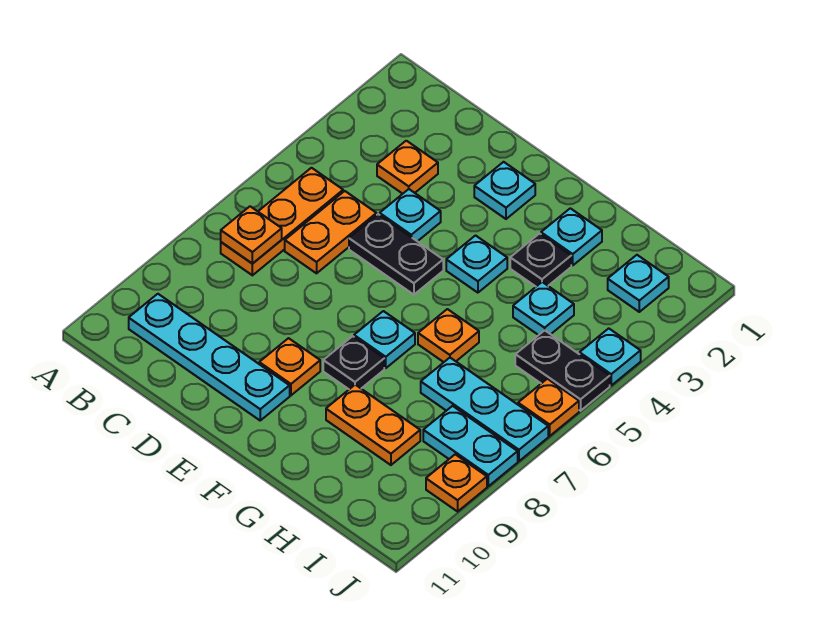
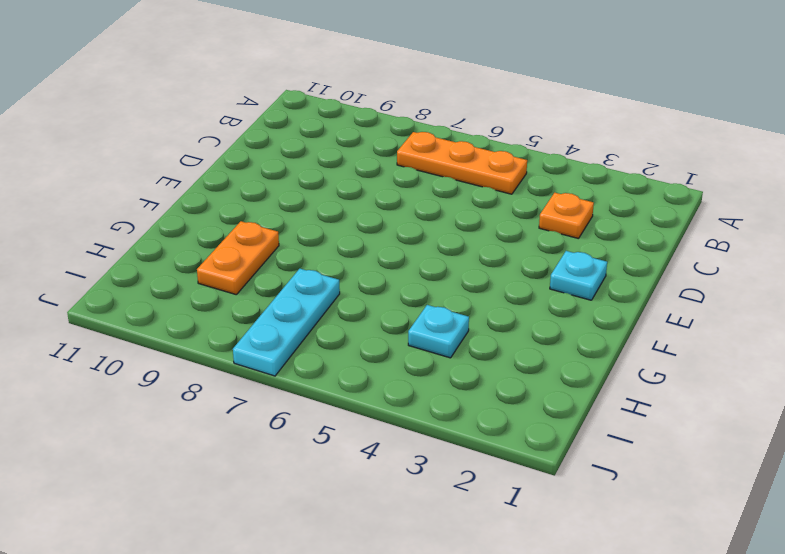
none -> cyan plate B10:E10 level 1
none -> orange plate C5:C6 level 1
none -> cyan plate D4 level 1

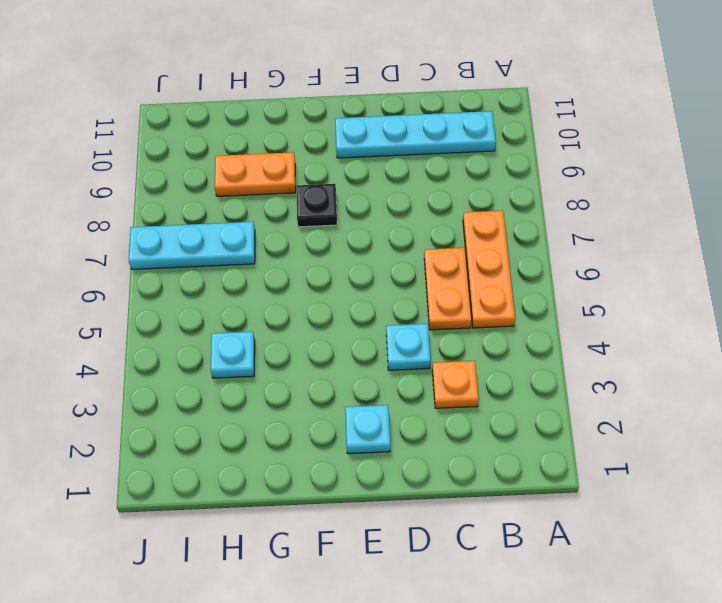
none -> black plate D5:E5 level 1
none -> orange plate E9 level 1
none -> cyan plate F4 level 1

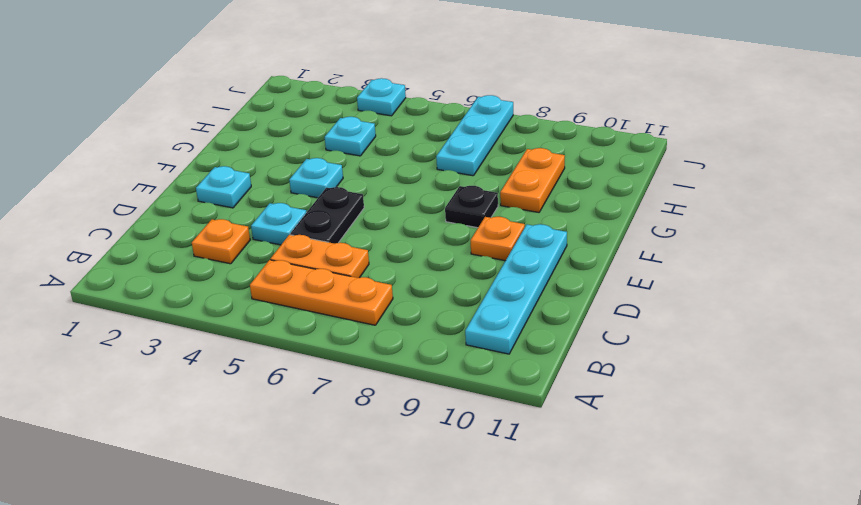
none -> cyan plate F7 level 1
none -> cyan plate G2 level 1
none -> black plate G3 level 1

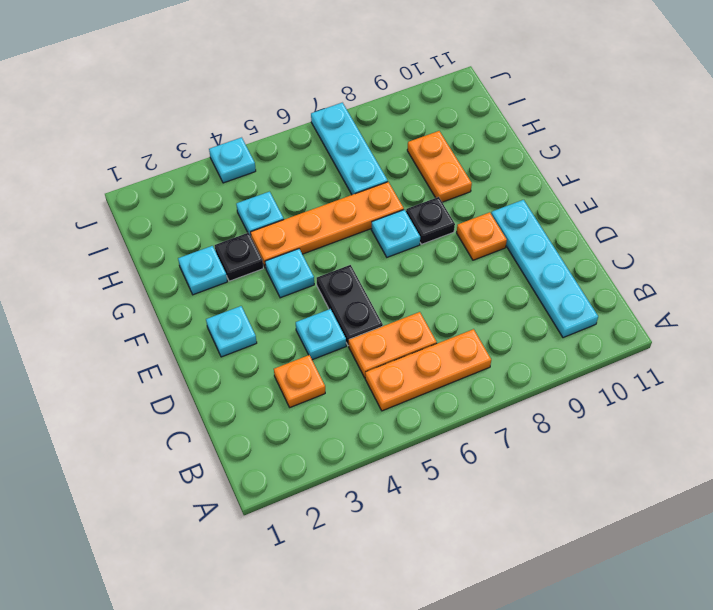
orange plate G4:G7 level 1 -> orange plate G6 level 1
none -> cyan plate I2 level 1
none -> black plate I5:J5 level 1
none -> cyan plate I8:J8 level 1

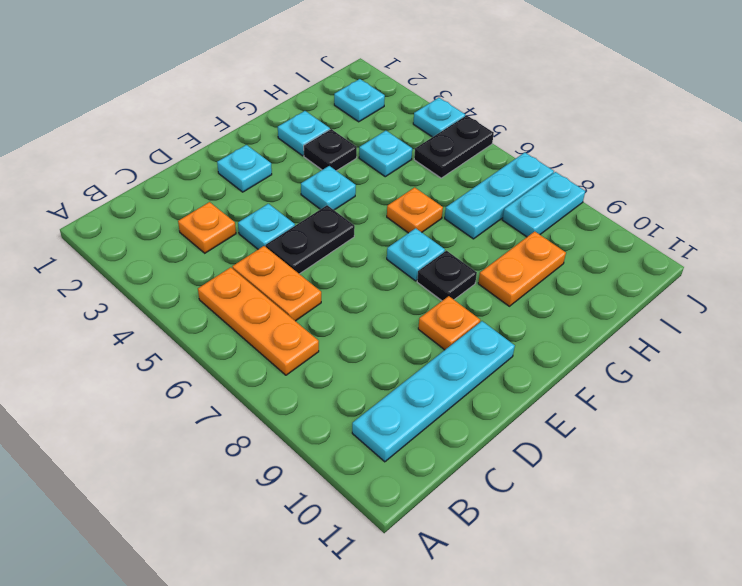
none -> orange plate J6 level 1
none -> orange plate J9 level 1
none -> orange plate B7 level 2

